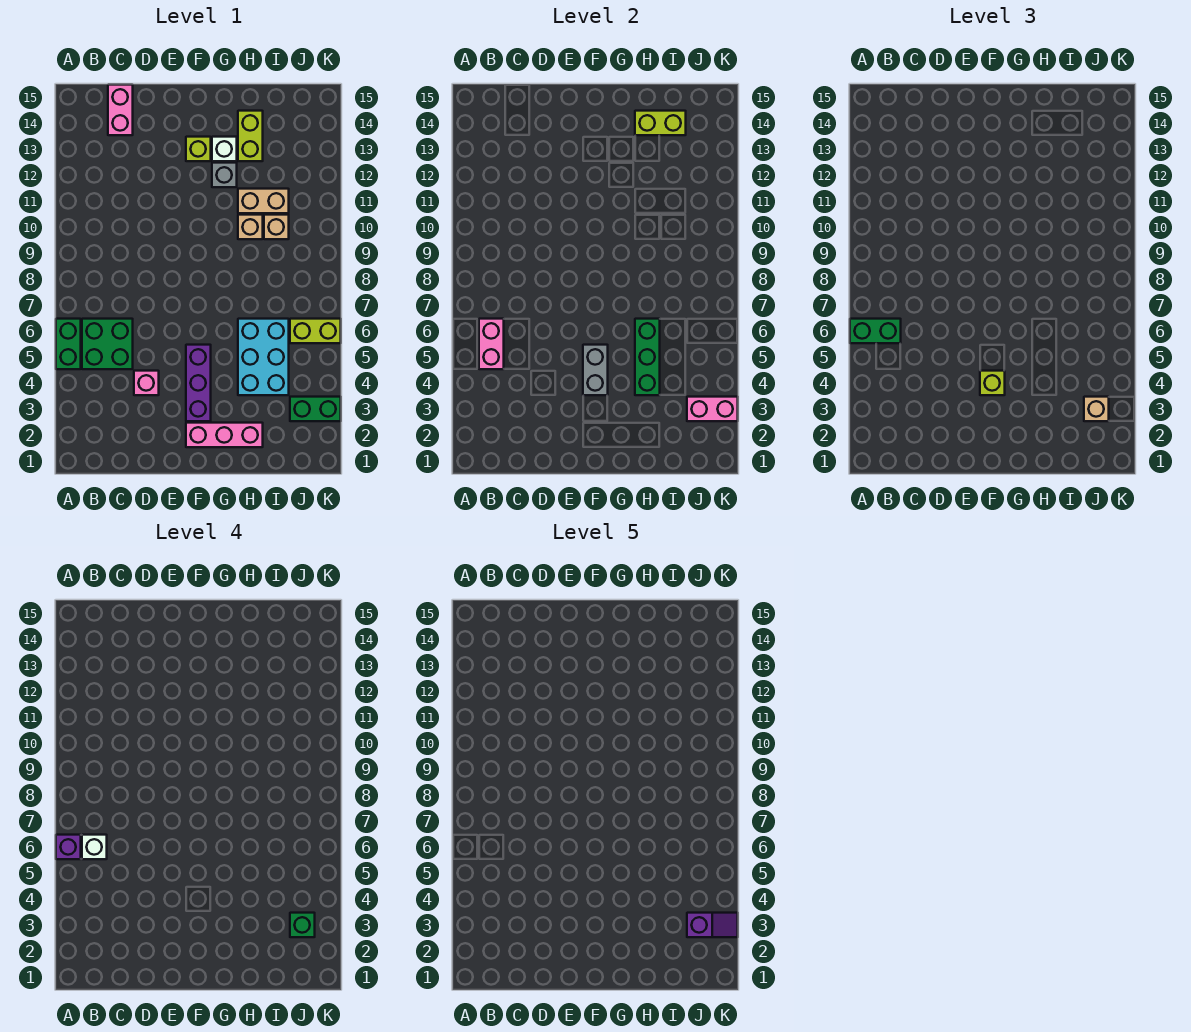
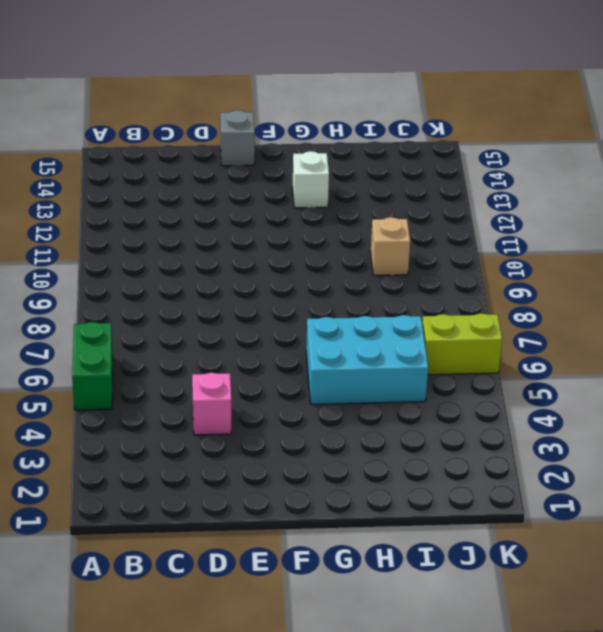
grey brick E15 level 1 -> grey brick G12 level 1
cyan brick G5:I6 level 1 -> cyan brick H4:I6 level 1
none -> green brick B5:C6 level 1
none -> pink brick C14:C15 level 1
none -> pink brick F2:H2 level 1

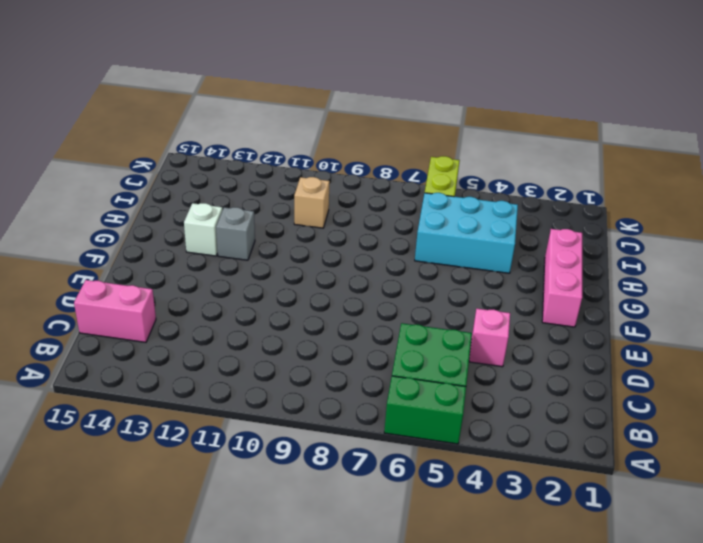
none -> purple brick F3:F5 level 1
none -> lime brick F13 level 1
none -> tan brick H10 level 1

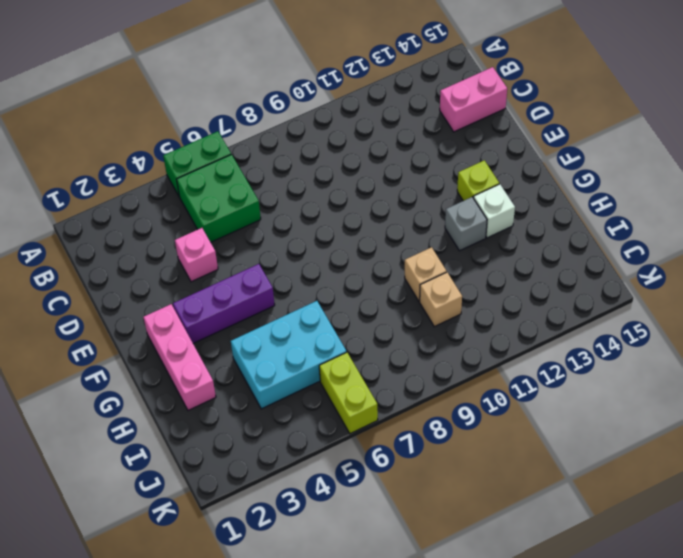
none -> tan brick H11:I11 level 1
none -> lime brick H13:H14 level 1
none -> green brick J3:K3 level 1

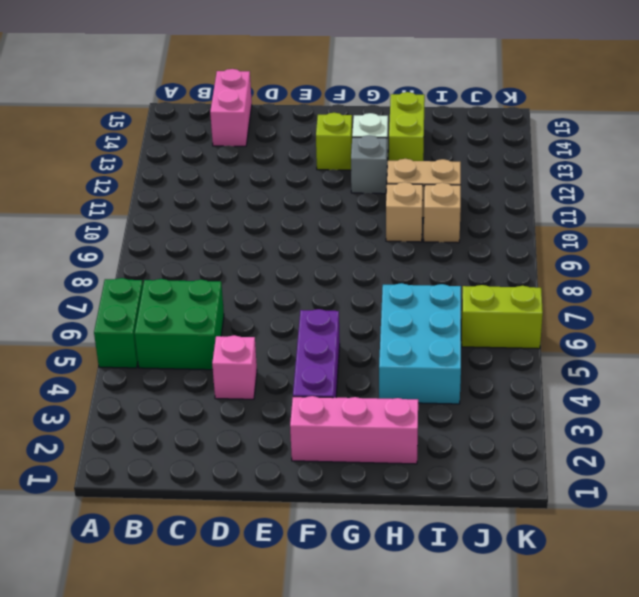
none -> green brick J3:K3 level 1
none -> pink brick B5:B6 level 2
none -> grey brick F4:F5 level 2

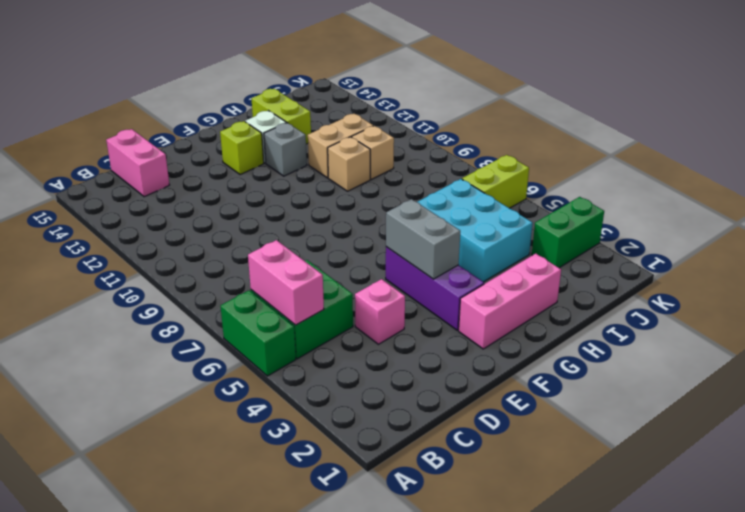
none -> green brick H4:H6 level 2
none -> lime brick H14:I14 level 2
none -> pink brick J3:K3 level 2

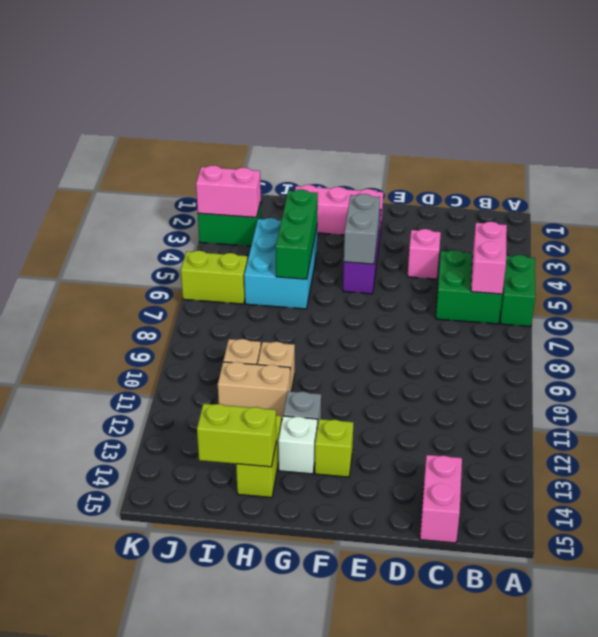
none -> green brick A6:B6 level 3
none -> lime brick F4 level 3
none -> tan brick J3 level 3

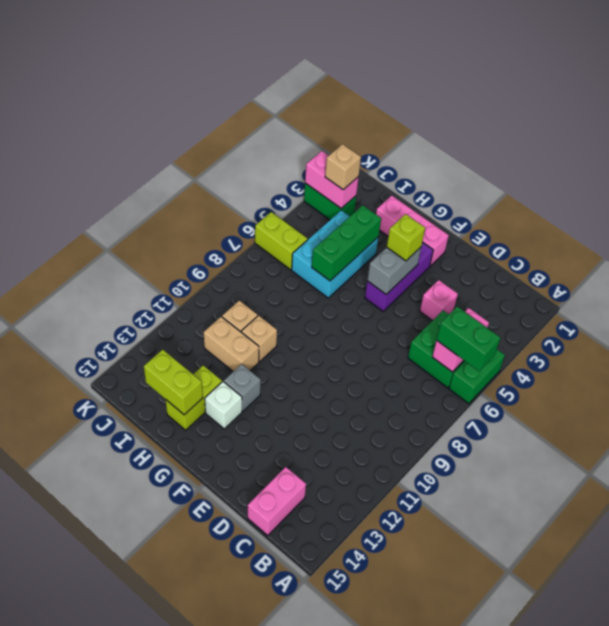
none -> lime brick F13 level 1
none -> purple brick A6 level 4
none -> white brick B6 level 4

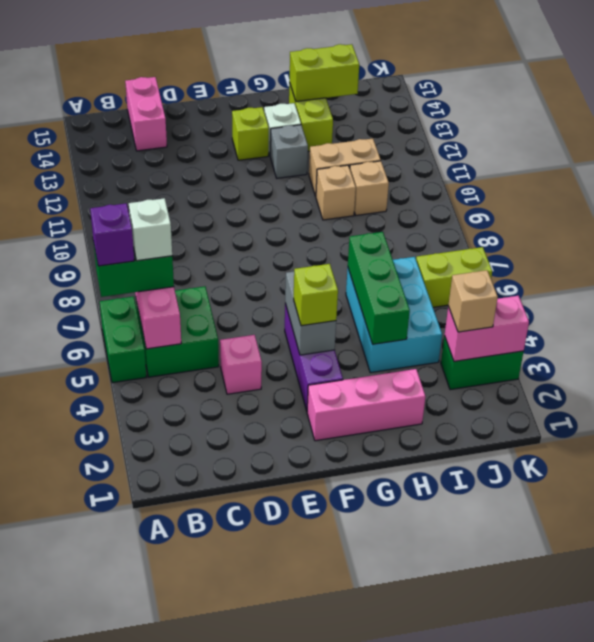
none -> green brick J3 level 4
none -> purple slope J3:K3 level 5 top J

